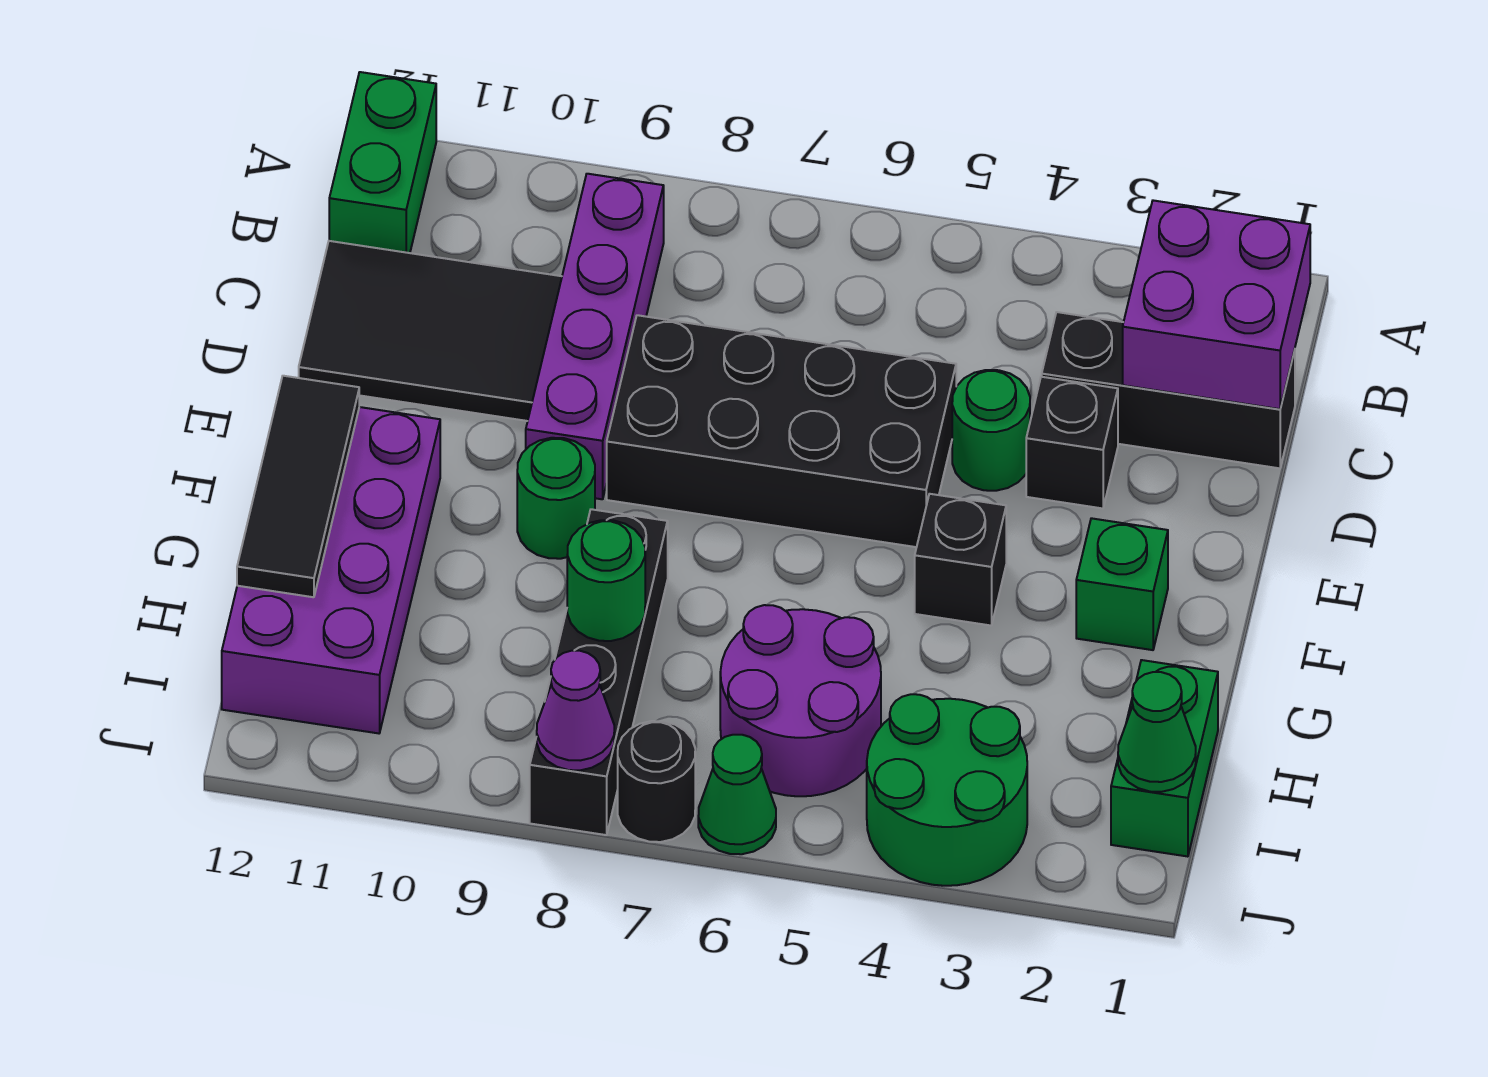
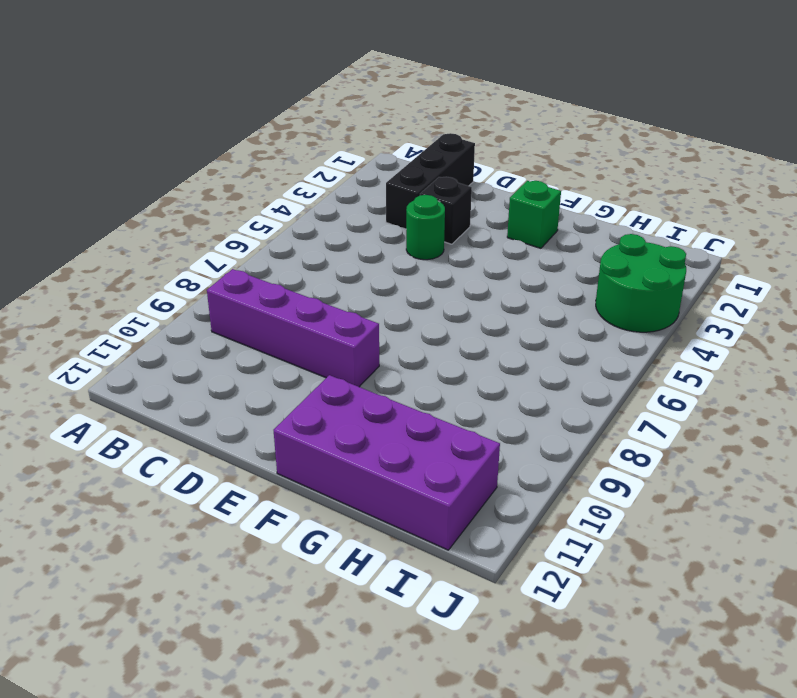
none -> green brick A12:B12 level 1
none -> black tile C10:D12 level 1
none -> black brick D5:E8 level 1

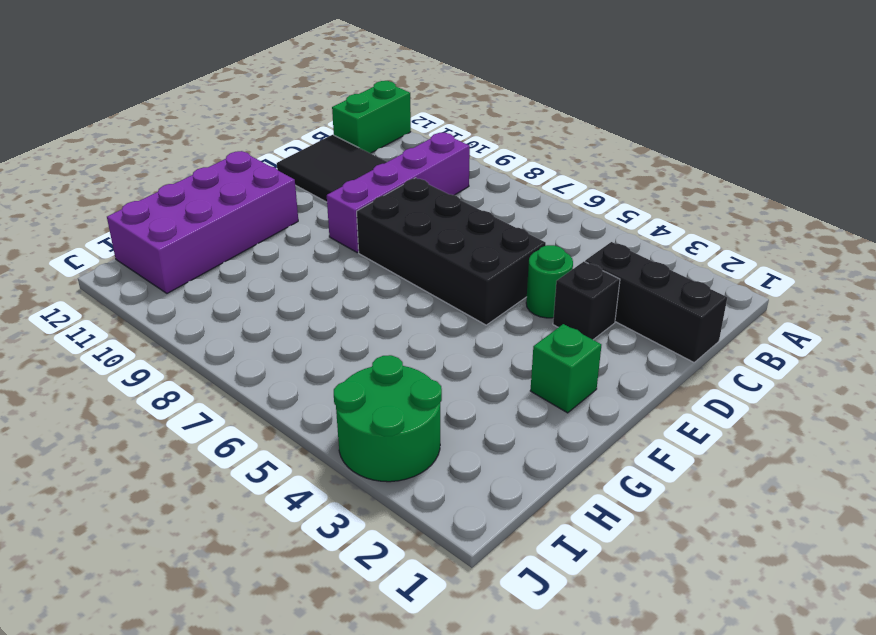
none -> black brick F4 level 1
none -> green round brick F9 level 1
none -> black brick G8:J8 level 1

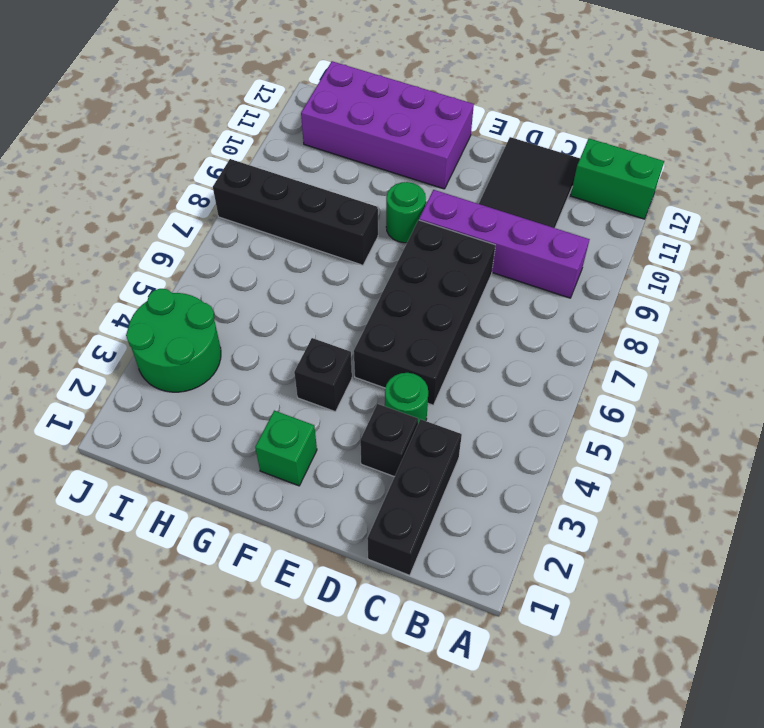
none -> green brick H1:I1 level 1
none -> purple round brick H5:I6 level 1
none -> green cone J6 level 1

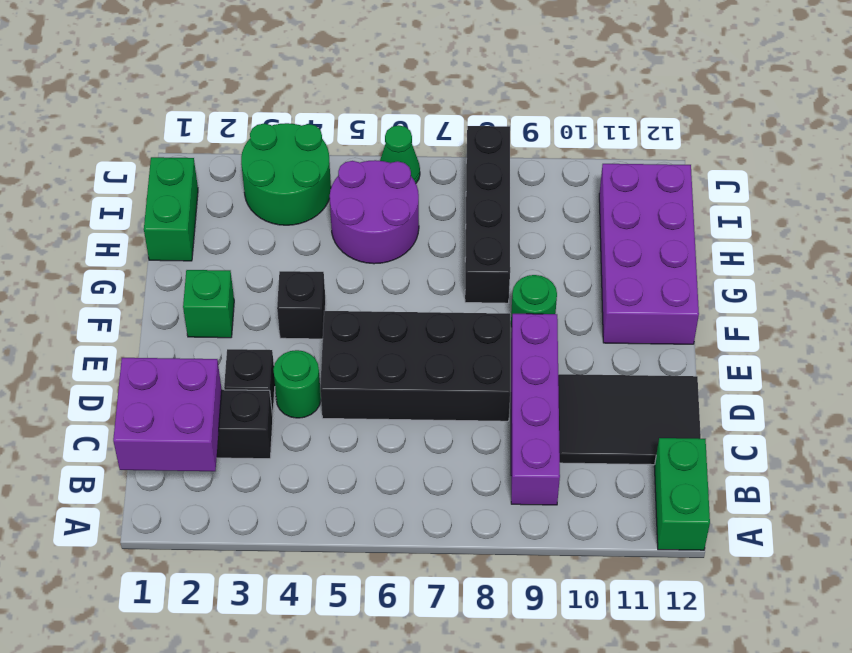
none -> black round brick J7 level 1
none -> black tile F12:H12 level 2
none -> green round brick H8 level 2

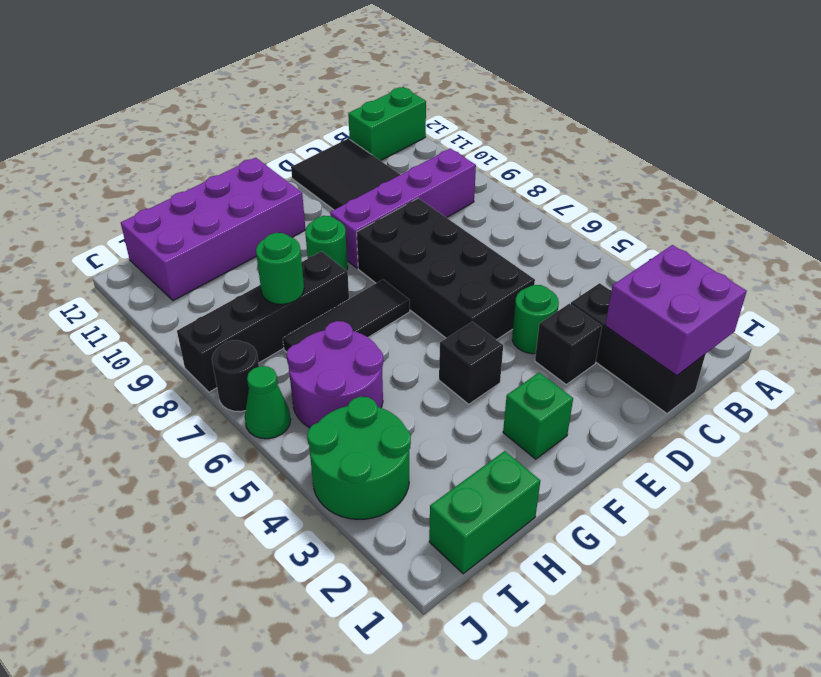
black tile F7:H7 level 1 -> black tile F12:H12 level 2
none -> green cone I1 level 2
none -> purple cone J8 level 2

